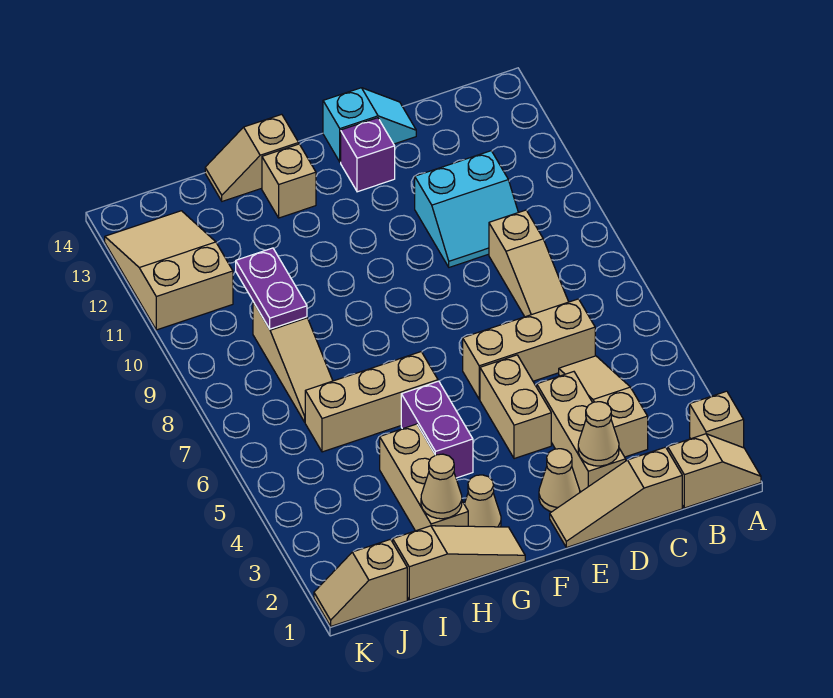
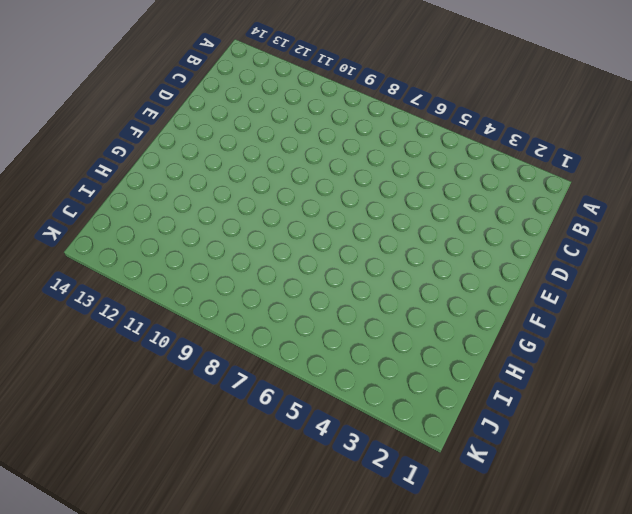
none -> tan slope A1:B1 level 1 top B
none -> tan brick A2 level 1
none -> tan slope C1:E1 level 1 top C

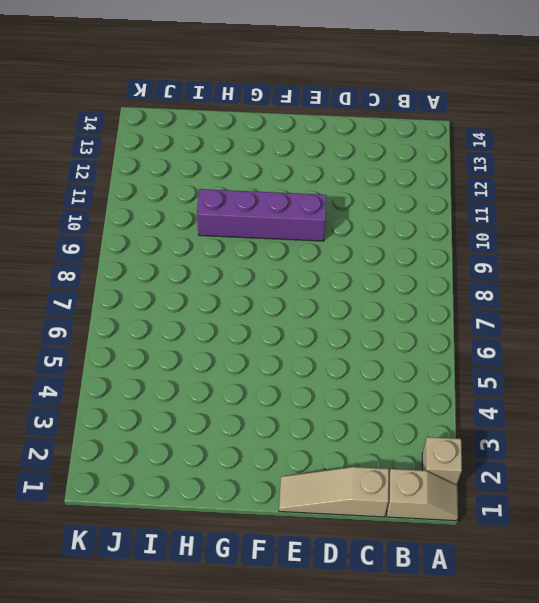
purple brick E10:H10 level 1 -> none
none -> tan slope C3:C5 level 1 top 3
none -> tan brick C6:E6 level 1
none -> tan slope C7:C9 level 1 top 9

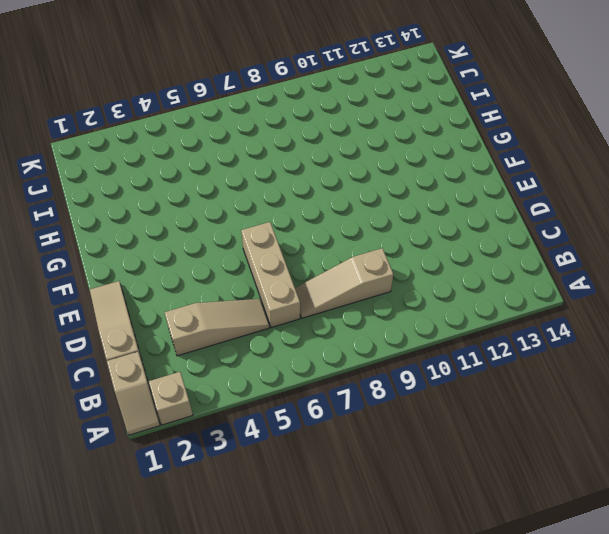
none -> cyan slope C10:D11 level 1 top 11
none -> tan brick D2:D4 level 1
none -> cyan slope D14:E14 level 1 top E

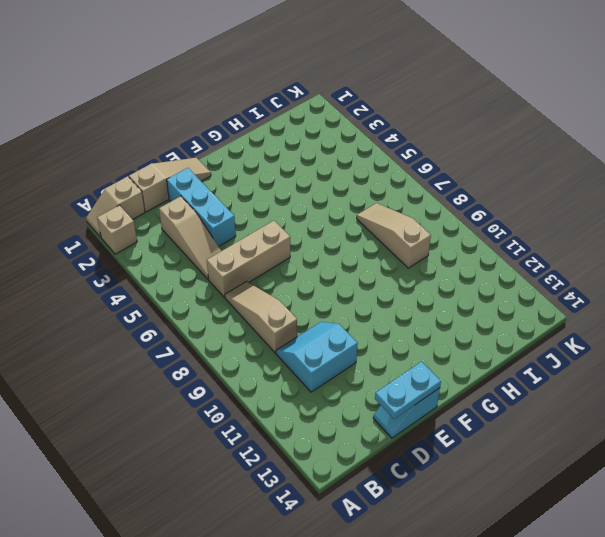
cyan brick D2:D4 level 1 -> tan brick D2:D4 level 1
cyan plate D14:E14 level 2 -> none
none -> tan cone E2 level 1
none -> tan brick E4:E5 level 1
none -> purple brick E13 level 1

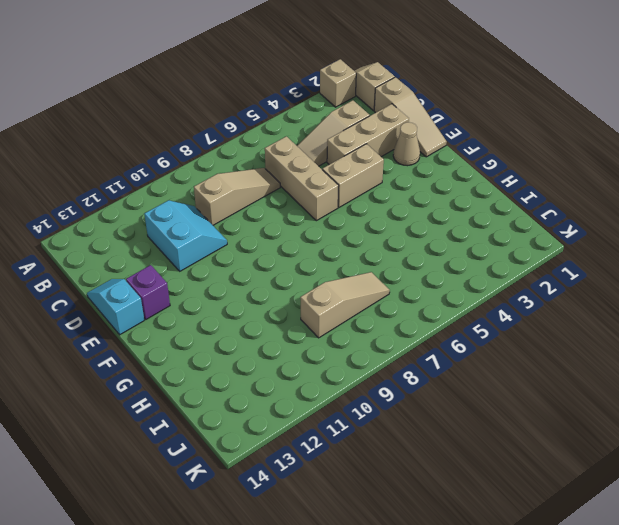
none -> tan slope G1:I1 level 1 top I
none -> tan cone G2 level 1
none -> purple brick G4:G5 level 1

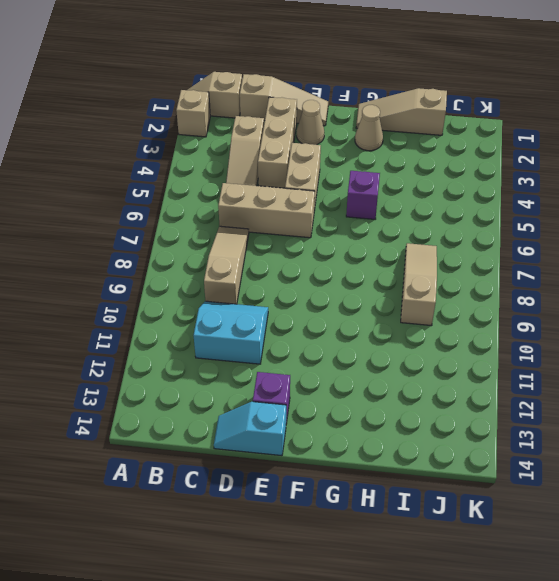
purple brick G5 level 1 -> purple brick G4:G5 level 1
none -> tan brick G6:I6 level 1
none -> tan brick G13 level 1
none -> tan slope G14:H14 level 1 top G

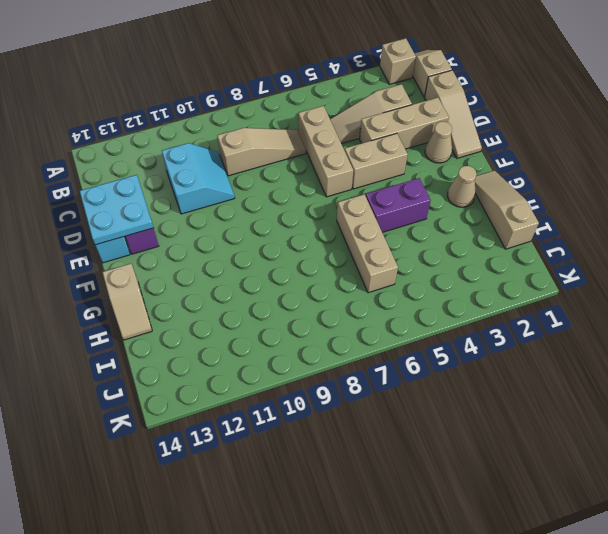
cyan plate D13:E14 level 2 -> none
none -> tan brick G13 level 1
none -> tan brick H2:H4 level 1
none -> tan slope I7:I9 level 1 top 9

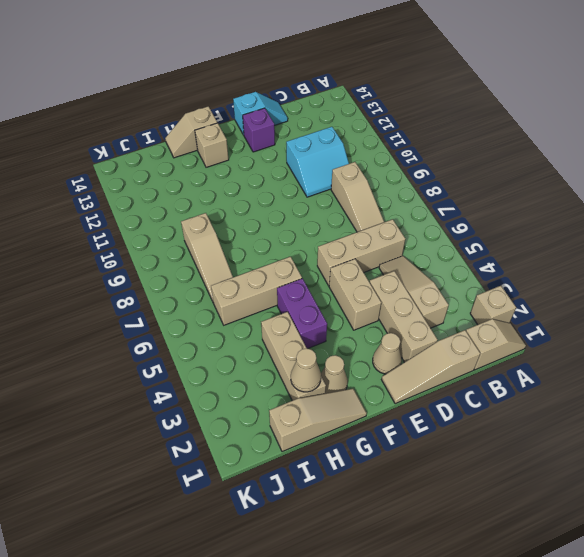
none -> tan slope J1:K1 level 1 top J
none -> tan slope J11:K13 level 1 top 11
none -> tan cone D2 level 2

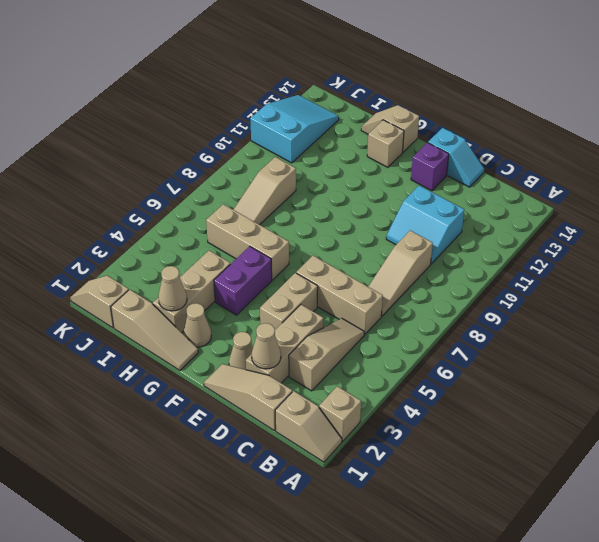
cyan slope J11:K13 level 1 top 11 -> tan slope J11:K13 level 1 top 11
none -> purple plate I9:I10 level 2

